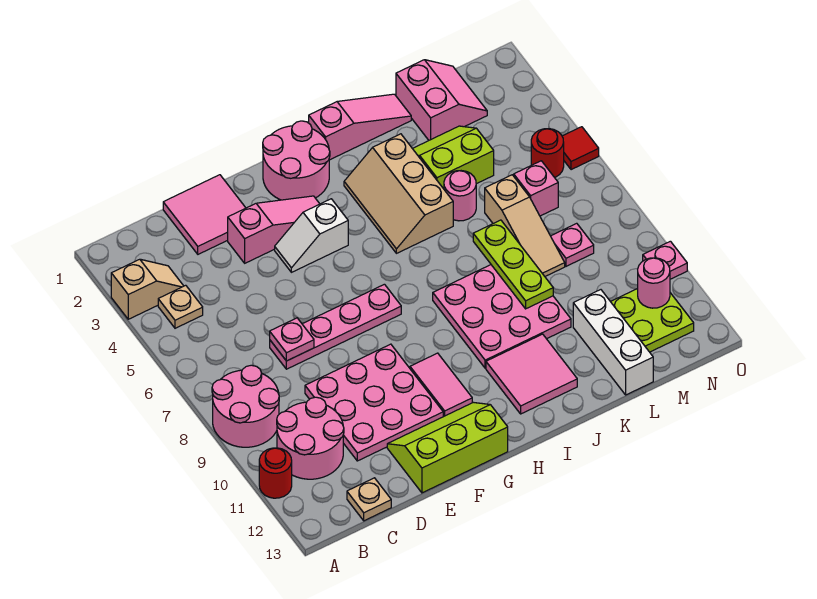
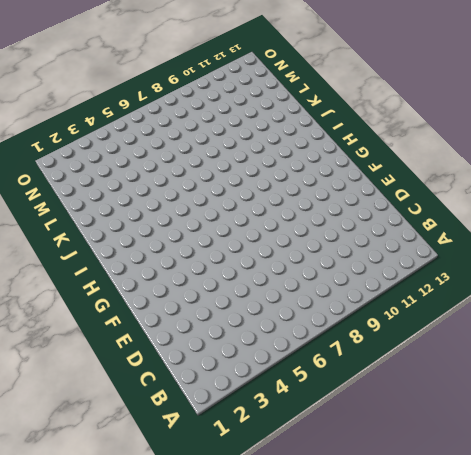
none -> tan slope A3:B3 level 1 top A
none -> pink round brick A8:B9 level 1
none -> red round brick A11 level 1
none -> tan plate B4 level 1

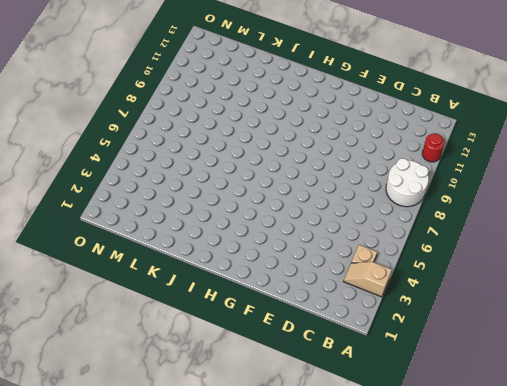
white round brick A8:B9 level 1 -> pink round brick A8:B9 level 1
none -> pink round brick B10:C11 level 1
none -> tan plate C13 level 1
none -> pink tile D1:E2 level 1
none -> pink plate D7:G7 level 1

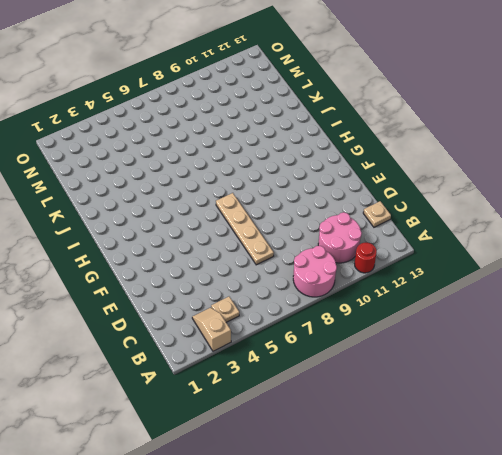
tan plate D7:G7 level 1 -> pink plate D7:G7 level 1
none -> pink tile D1:E2 level 1
none -> pink plate D9:F11 level 1
none -> pink slope E3:G3 level 1 top E
none -> lime slope E12:G13 level 1 top 13

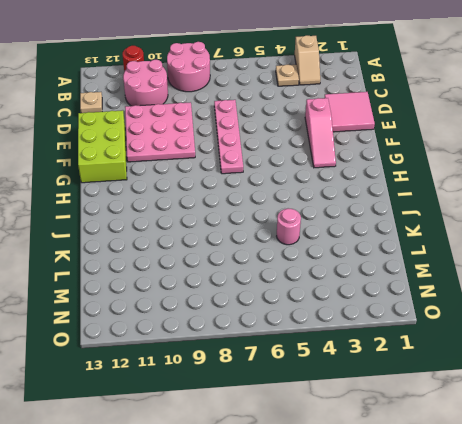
lime brick E12:G13 level 1 -> lime slope E12:G13 level 1 top 13
none -> white slope F4:G4 level 1 top G
none -> pink round brick G1:H2 level 1
none -> pink tile G10:G11 level 1
none -> pink slope I1:K1 level 1 top I

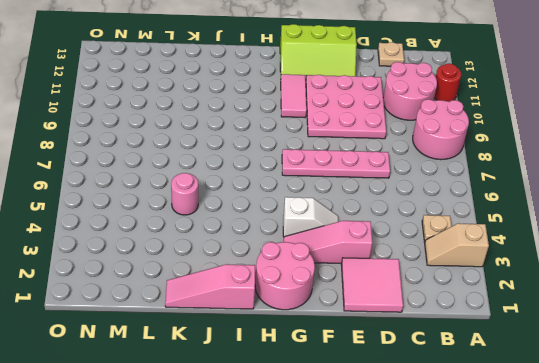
none -> tan slope I3:J5 level 1 top J
none -> pink plate I8:K10 level 1
none -> pink tile I11:J12 level 1
none -> lime slope K3:L4 level 1 top 4

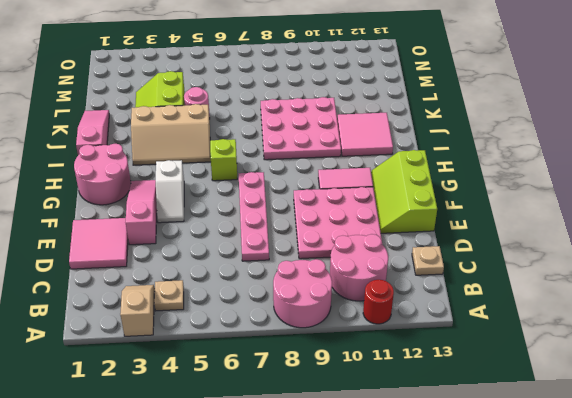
lime brick H6 level 1 -> none
none -> pink slope L1:M2 level 1 top L
none -> tan slope L6:L8 level 1 top 6
none -> white brick L11:L13 level 1
none -> pink brick M6 level 1

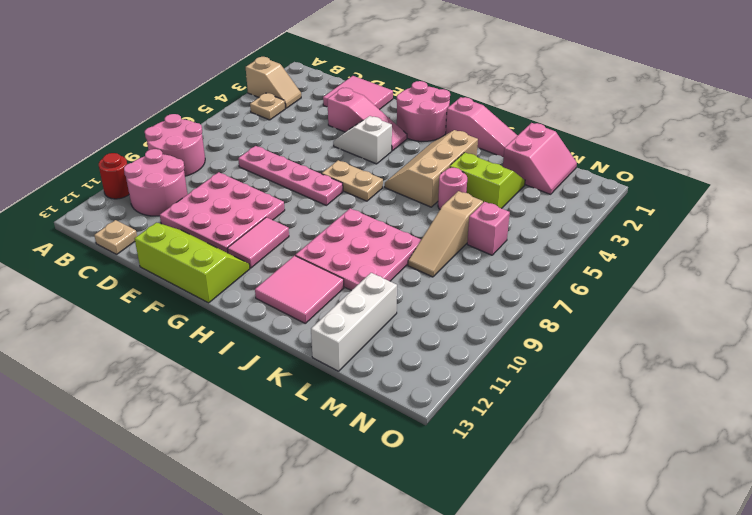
tan plate G6:H6 level 1 -> none
none -> pink plate M8 level 1
none -> lime plate M11:N12 level 1
none -> red round brick N5 level 1
none -> red tile O5 level 1

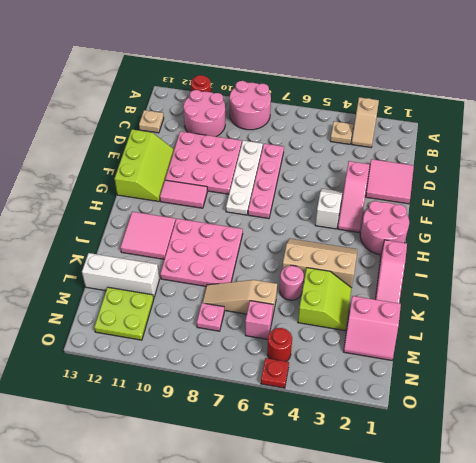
white plate D8:G8 level 1 -> none
red plate O5 level 1 -> red tile O5 level 1
none -> pink plate O10 level 1
none -> pink plate D7 level 2
none -> lime plate K7:K9 level 2
none -> pink round brick N11 level 2

